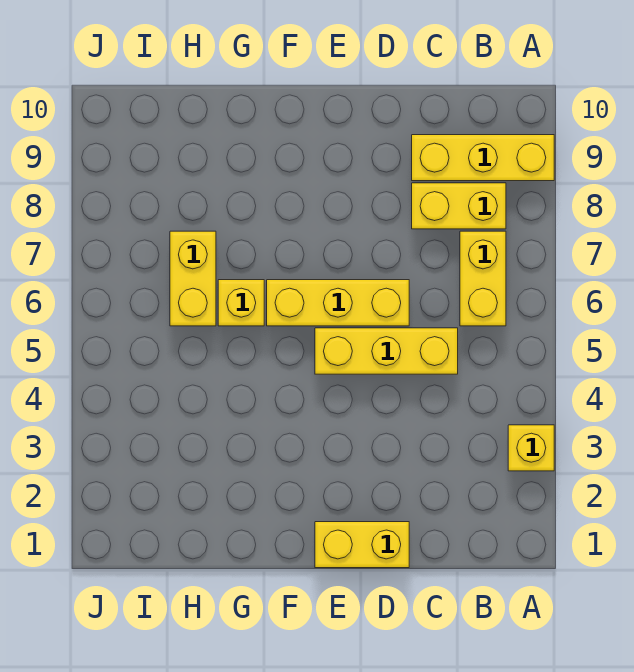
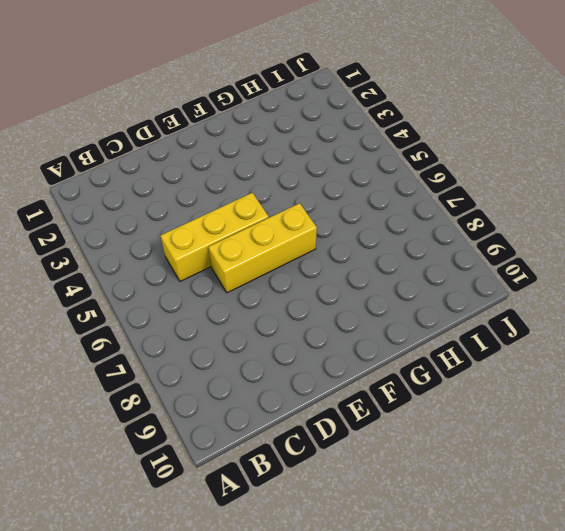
none -> yellow brick A3 level 1
none -> yellow brick A9:C9 level 1

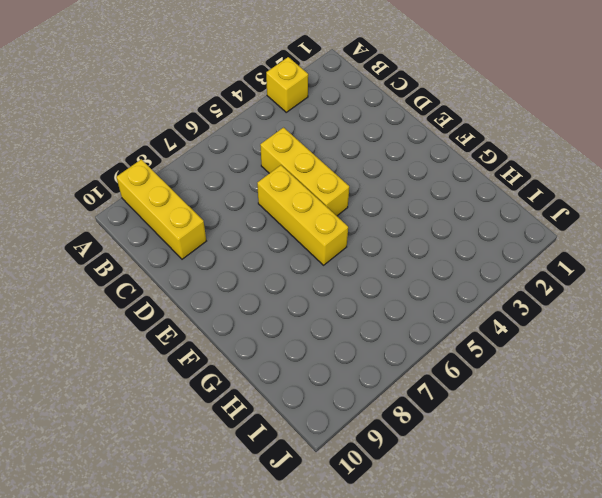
none -> yellow brick B6:B7 level 1
none -> yellow brick B8:C8 level 1

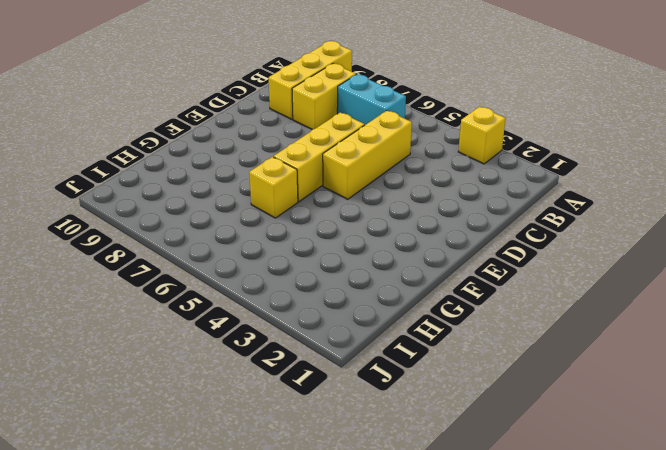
cyan brick B6:B7 level 1 -> yellow brick B6:B7 level 1
none -> yellow brick D1:E1 level 1
none -> yellow brick H6:H7 level 1

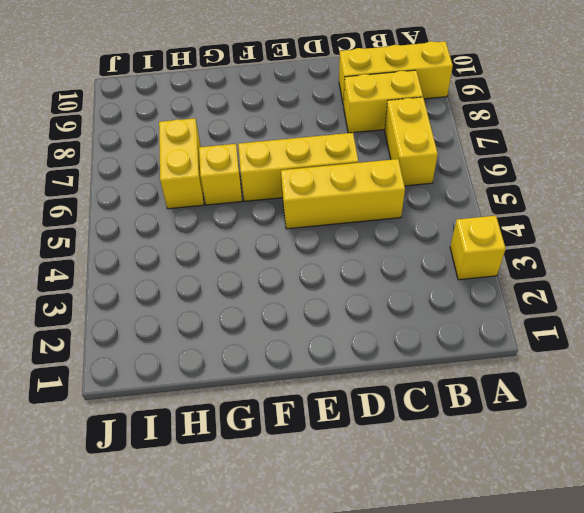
none -> yellow brick D1:E1 level 1

